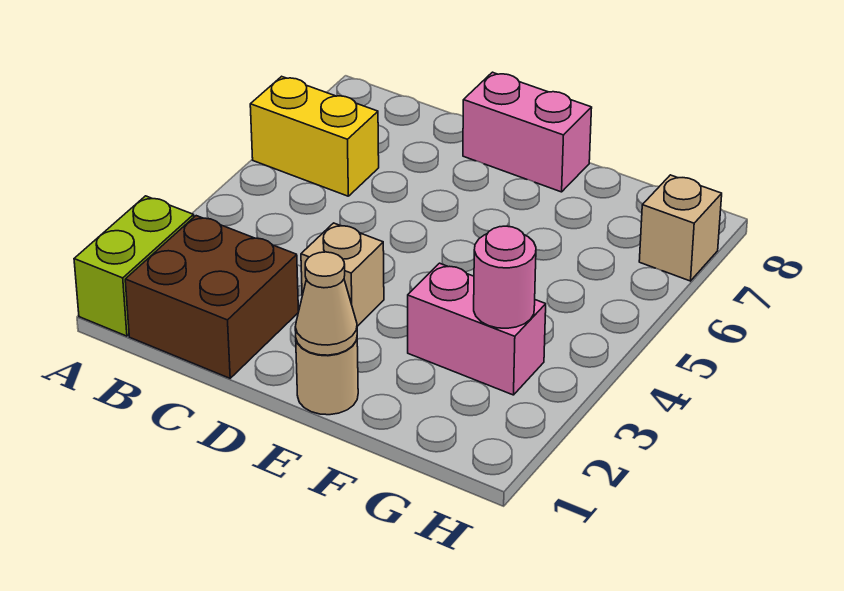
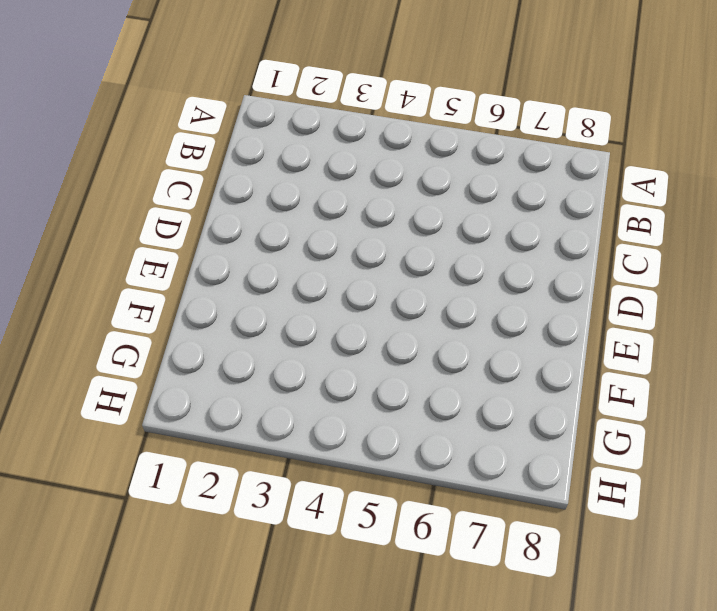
none -> lime brick A1:A2 level 1
none -> yellow brick A6:B6 level 1

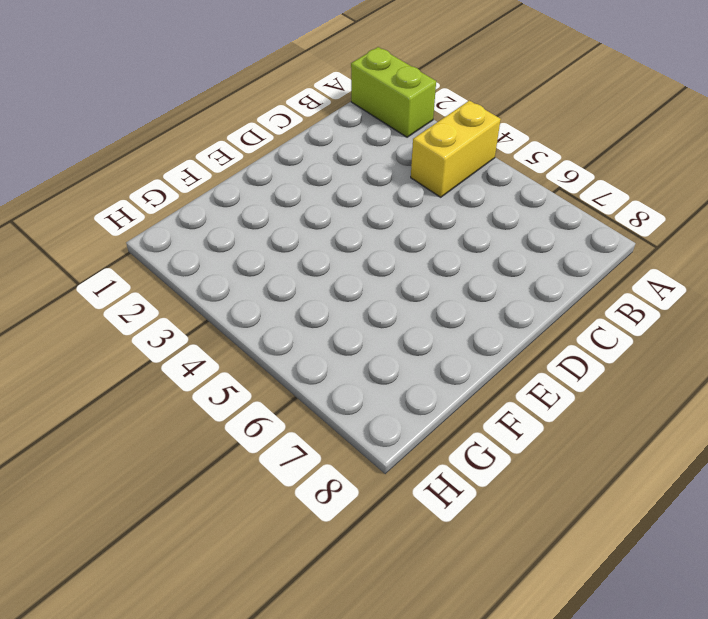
yellow brick A4:B4 level 1 -> yellow brick A6:B6 level 1
none -> brown brick B1:C2 level 1
none -> tan brick D3 level 1

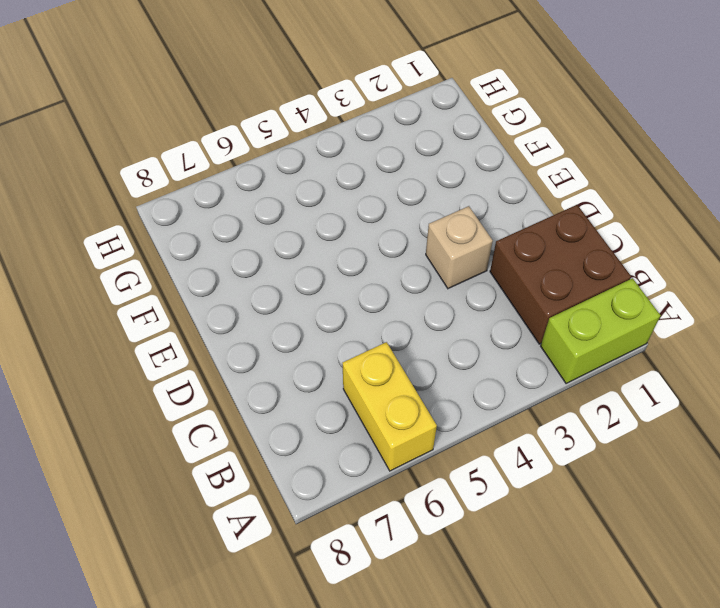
none -> pink brick D8:E8 level 1
none -> tan round brick E1 level 1

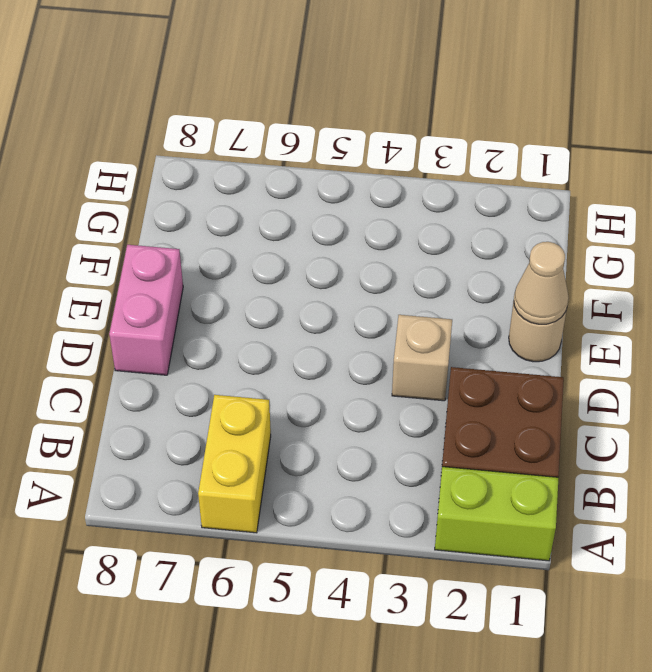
none -> pink brick F3:G3 level 1
none -> tan brick H7 level 1

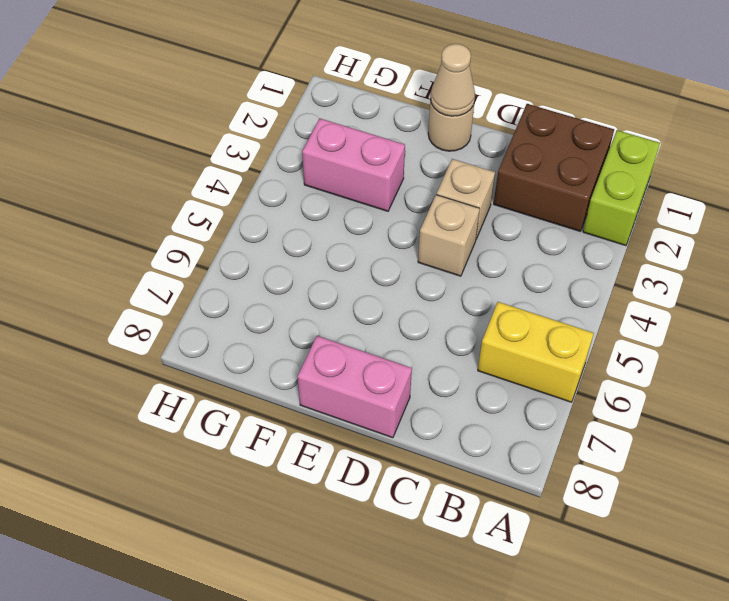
tan brick D4 level 1 -> tan brick H7 level 1
none -> pink round brick G3 level 2

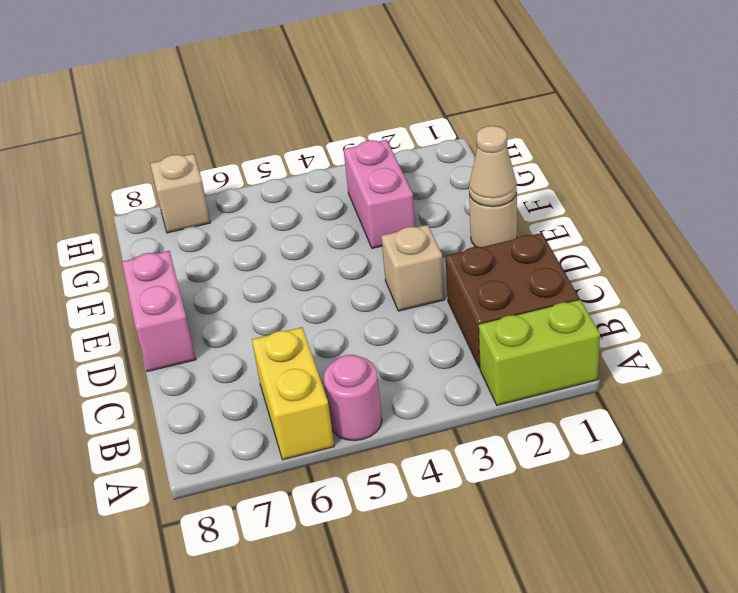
pink round brick A5 level 1 -> pink round brick G3 level 2

